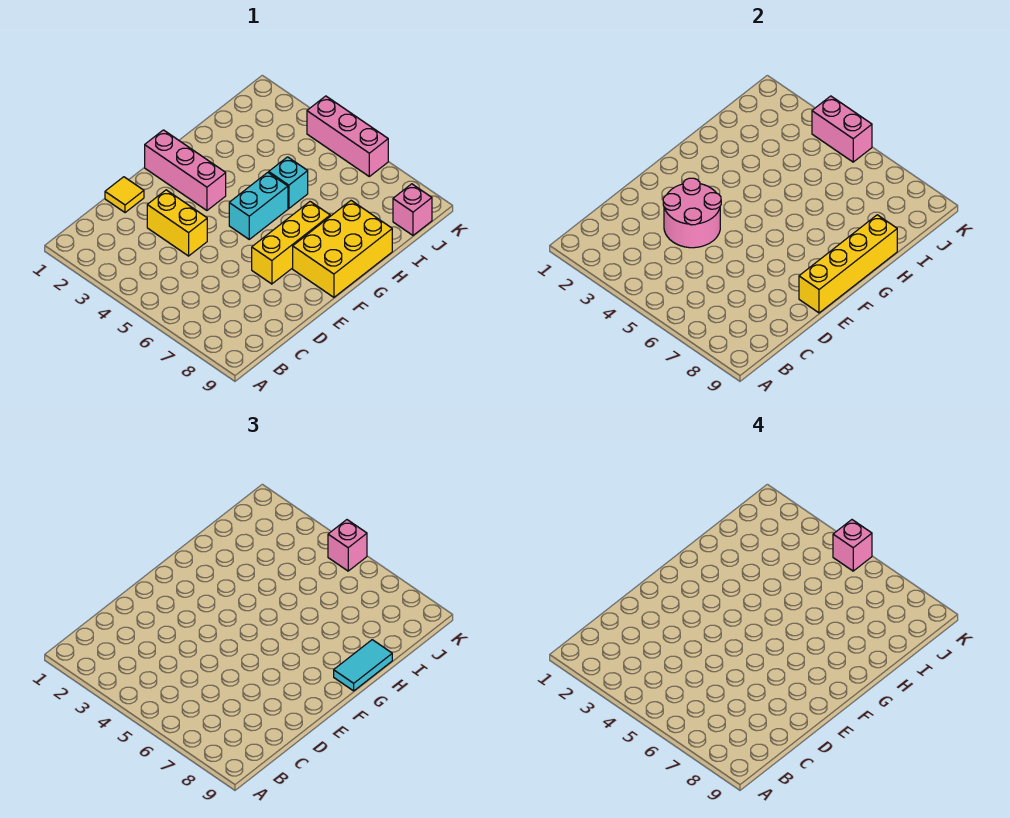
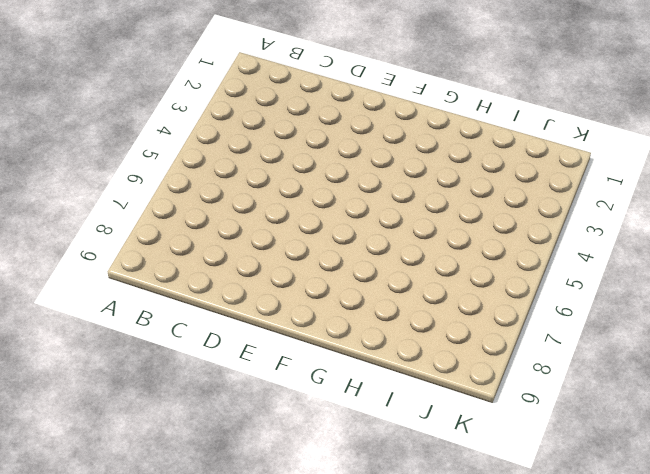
none -> yellow tile D1 level 1
none -> yellow brick D3:D4 level 1
none -> yellow brick E7:G7 level 1

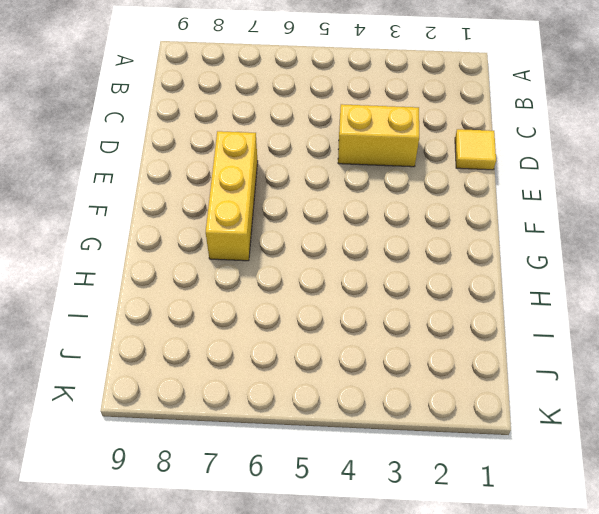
none -> pink brick F1:F3 level 1
none -> cyan brick F5:G5 level 1
none -> yellow brick F8:H9 level 1

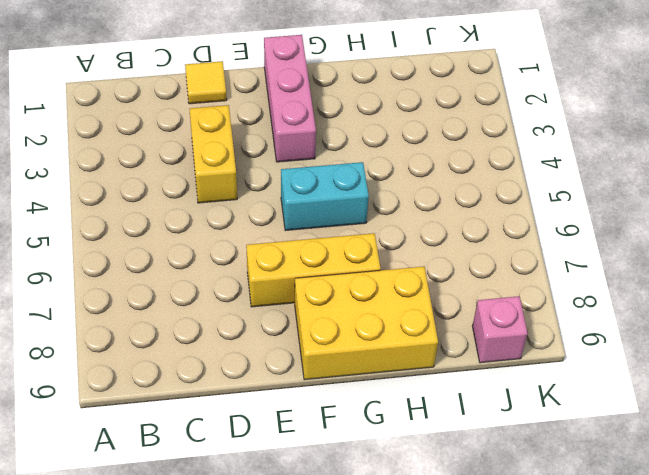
none -> cyan brick H5 level 1
none -> pink brick K4:K6 level 1
none -> pink round brick D3:E4 level 2

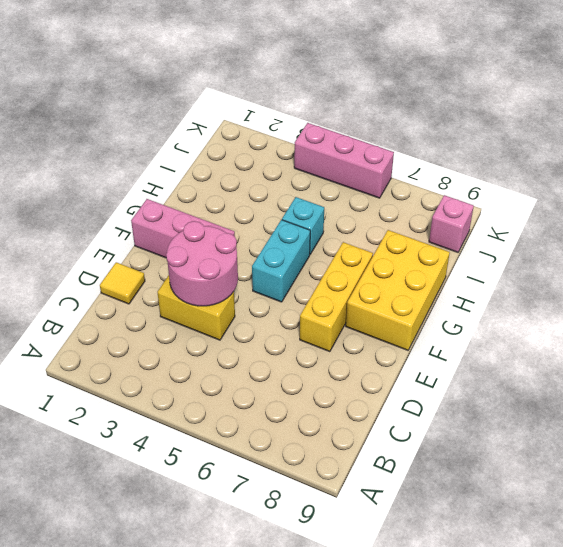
none -> yellow brick E9:H9 level 2
none -> pink brick K4:K5 level 2
none -> cyan tile G9:H9 level 3

